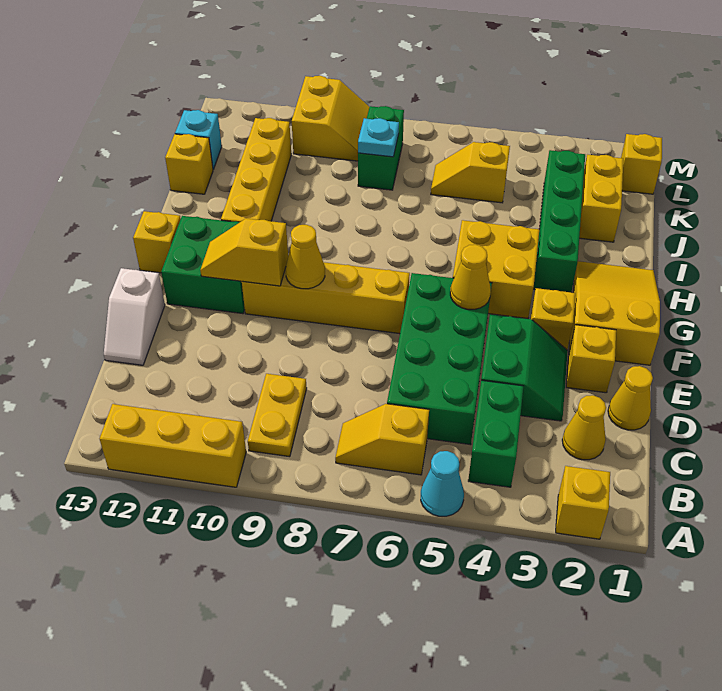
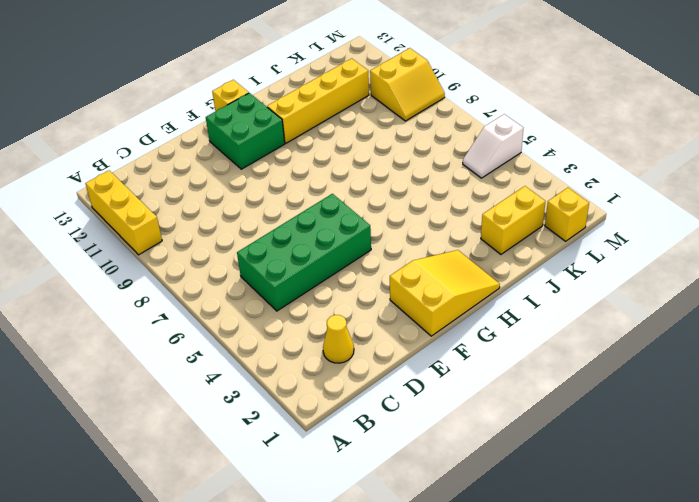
white slope L5:M5 level 1 top M -> white slope D13:E13 level 1 top E
none -> yellow brick A2 level 1
none -> cyan cone A5 level 1
none -> green brick B4:C4 level 1
none -> yellow slope B6:B7 level 1 top 6

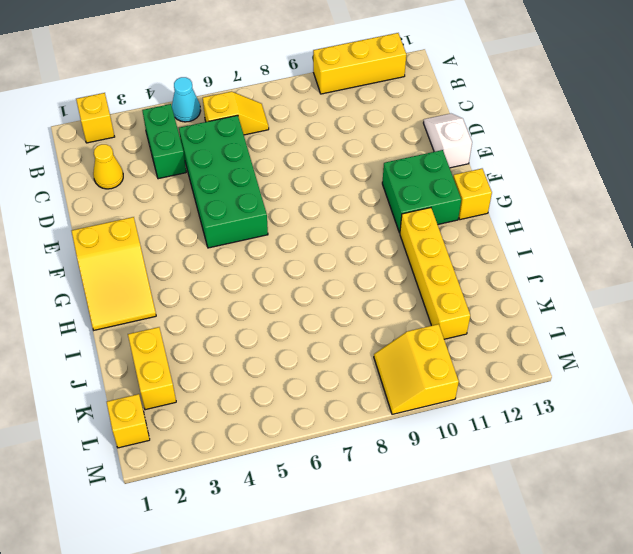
none -> yellow plate B9:C9 level 1
none -> yellow cone D1 level 1
none -> green slope D3:E4 level 1 top 4
none -> yellow brick E2 level 1

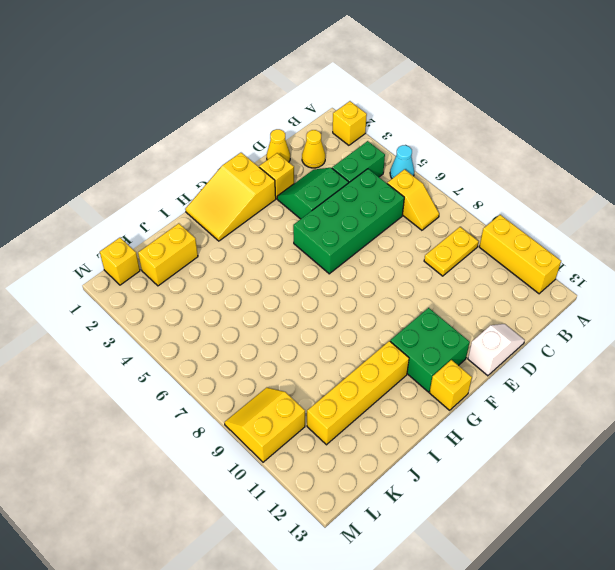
none -> yellow brick F3 level 1
none -> yellow brick F7:F10 level 1
none -> yellow brick G4:H5 level 1
none -> green brick H3:K3 level 1

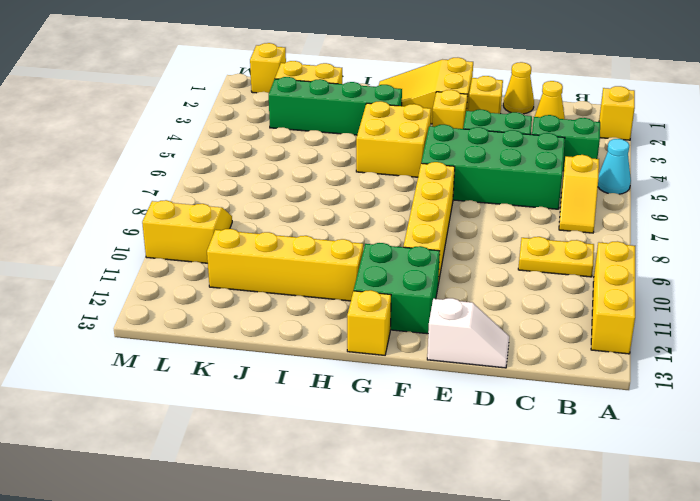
none -> yellow brick J13 level 1
none -> yellow slope K5:K6 level 1 top 5
none -> green brick K8:L8 level 1
none -> cyan brick K13 level 1

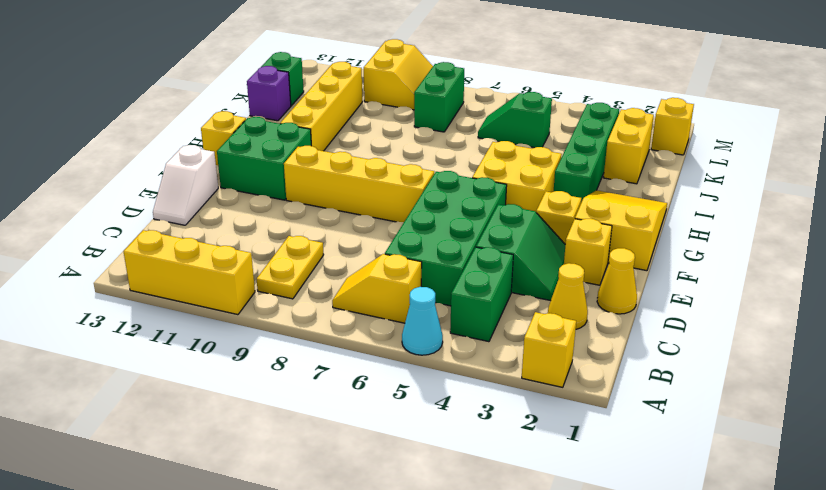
purple brick J13 level 1 -> yellow brick J13 level 1
green slope K5:K6 level 1 top 5 -> yellow slope K5:K6 level 1 top 5
green brick K13 level 1 -> cyan brick K13 level 1
none -> yellow cone F5 level 2
none -> yellow cone F9 level 2
none -> yellow slope F10:F11 level 2 top 10
none -> cyan plate K8 level 2

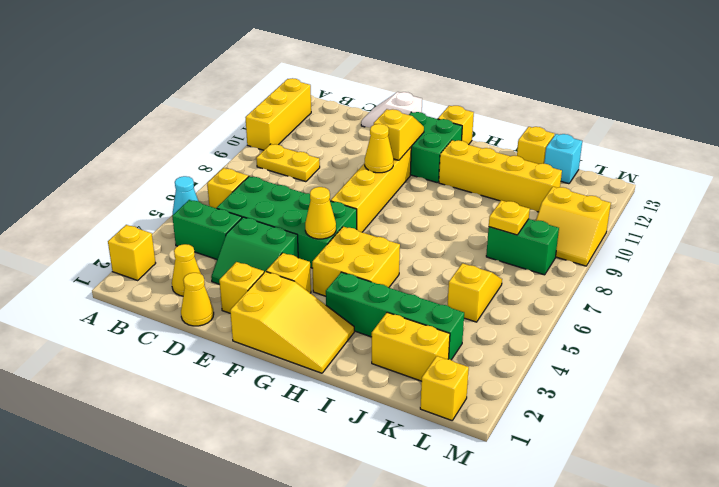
yellow plate K8 level 2 -> cyan plate K8 level 2

